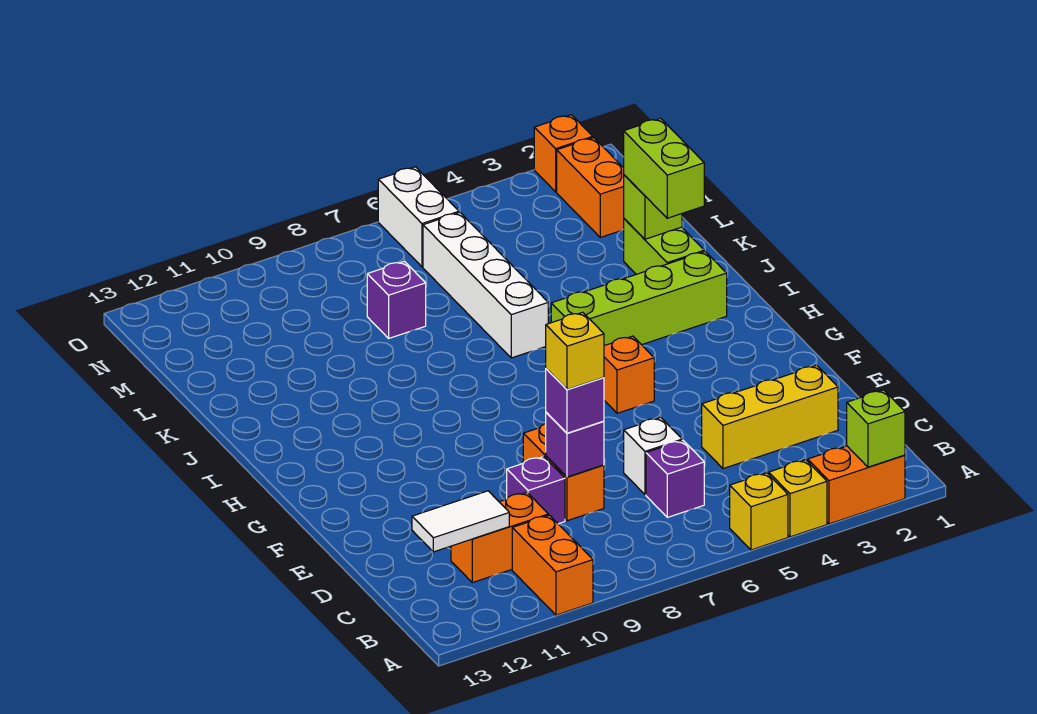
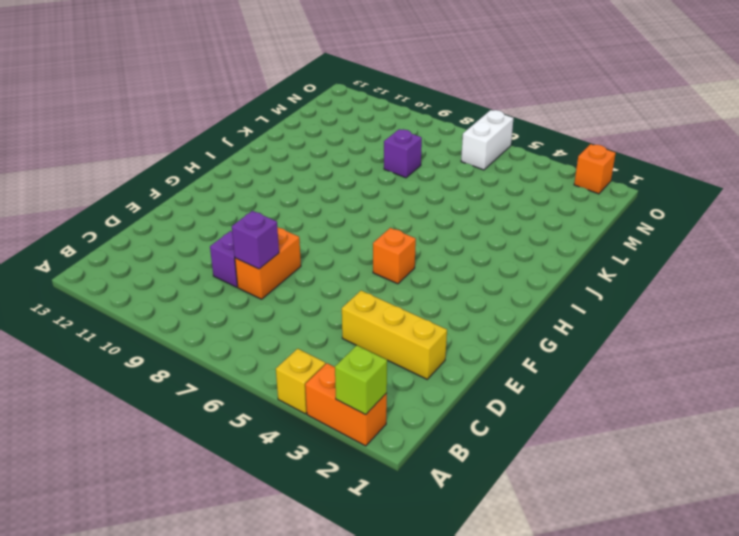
none -> yellow brick A5 level 1
none -> orange brick A10:B10 level 1
none -> purple brick C6 level 1

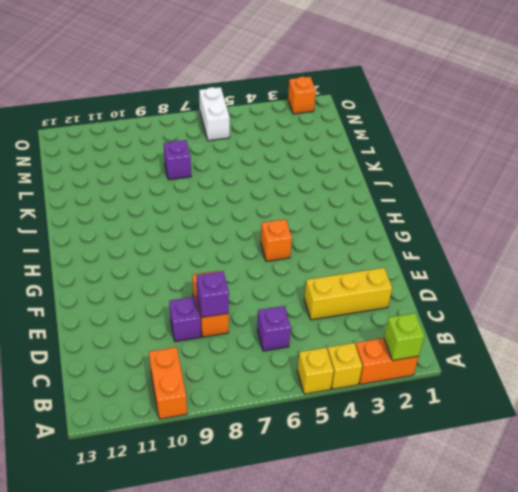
none -> orange brick C10:C11 level 1
none -> white brick D6 level 1
none -> lime brick I2:I5 level 1

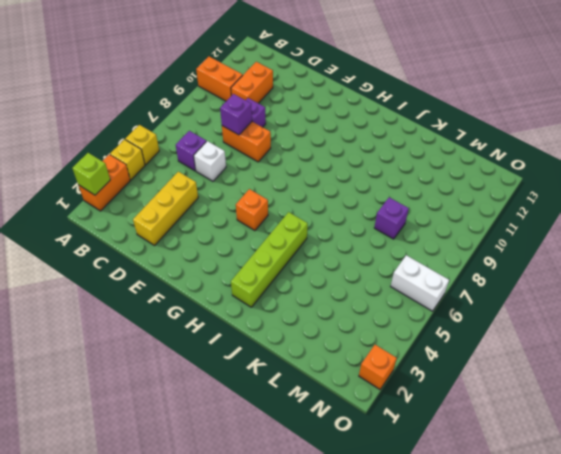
none -> lime brick J2:K2 level 1
none -> white brick J6:M6 level 1
none -> orange brick M2:N2 level 1

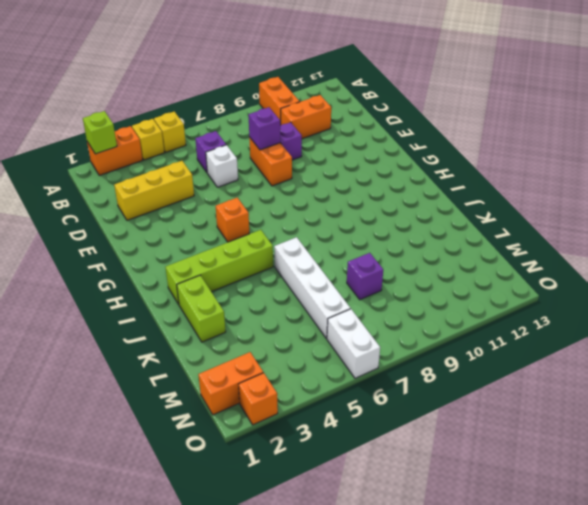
orange brick N1:N2 level 1 -> orange brick M2:N2 level 1
none -> white tile C11:C12 level 2
none -> lime brick K2 level 2
none -> purple brick D8 level 3

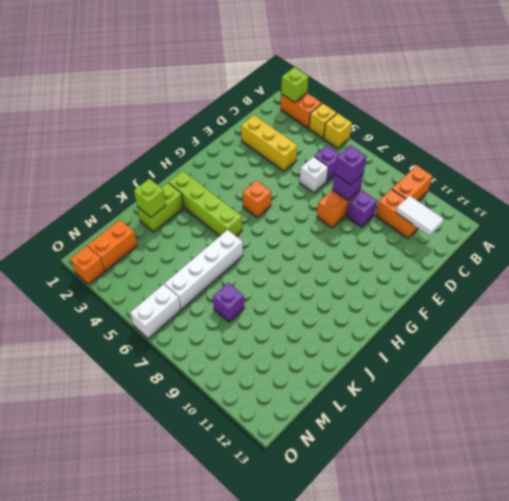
none -> lime brick J2:K2 level 3
none -> yellow brick D8 level 4

